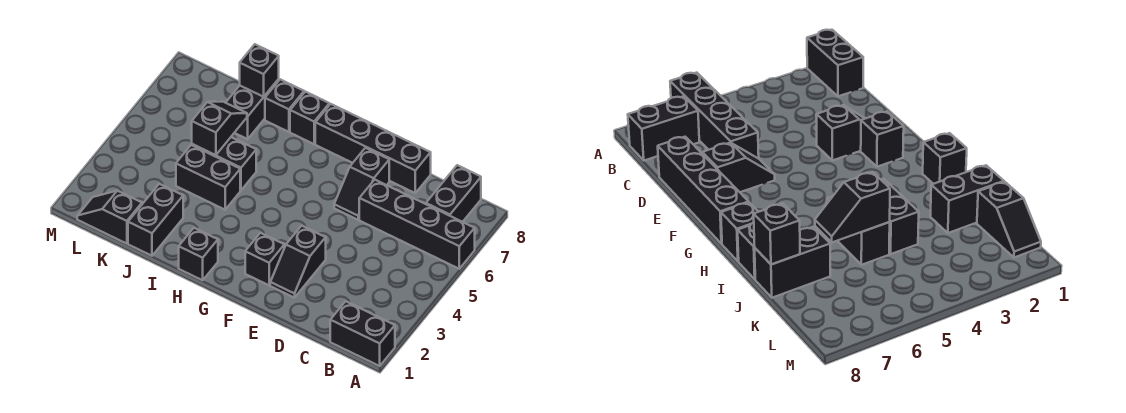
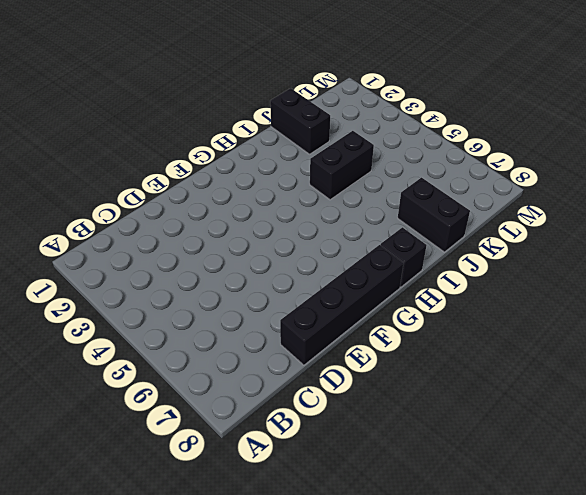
none -> black brick A1:B1 level 1
none -> black brick A6:D6 level 1
none -> black brick B7:B8 level 1

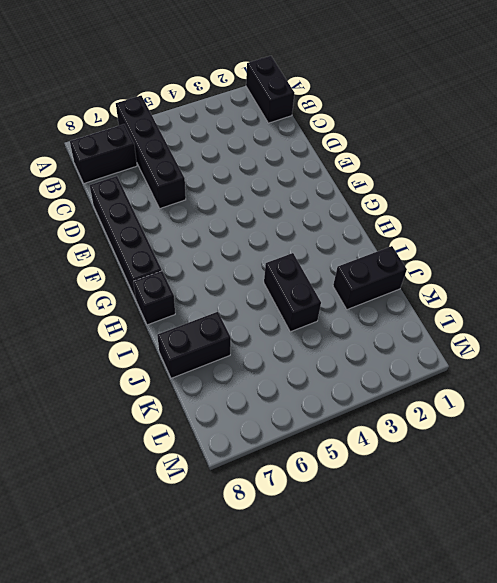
none -> black slope E2:E3 level 1 top 3
none -> black slope E6:E7 level 1 top 7
none -> black brick F2 level 1

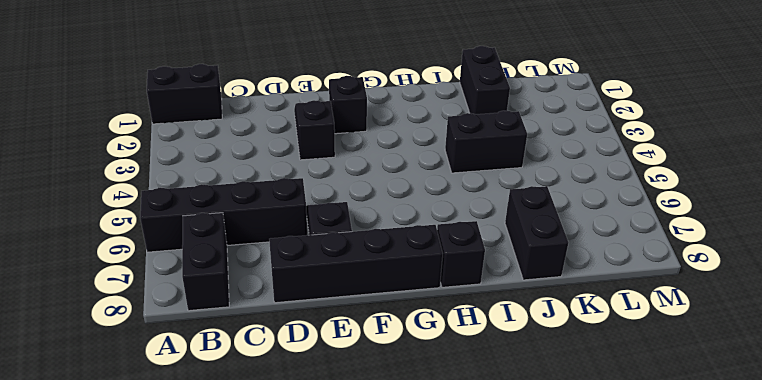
none -> black brick H1 level 1
none -> black brick I5:J5 level 1
none -> black brick I8 level 1

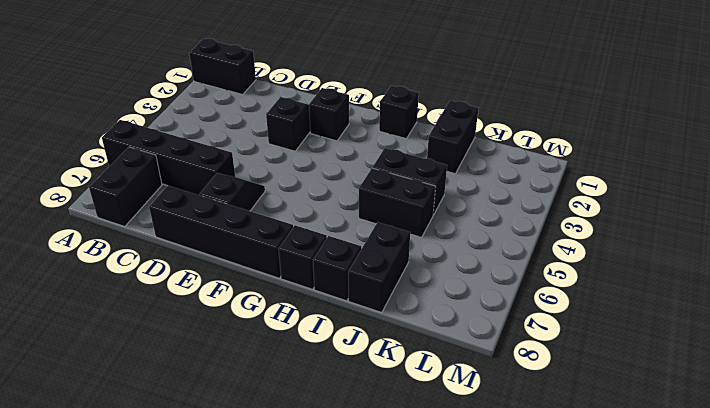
none -> black slope K1:L1 level 1 top K
none -> black slope J5:J6 level 2 top 5
none -> black brick J8 level 2

